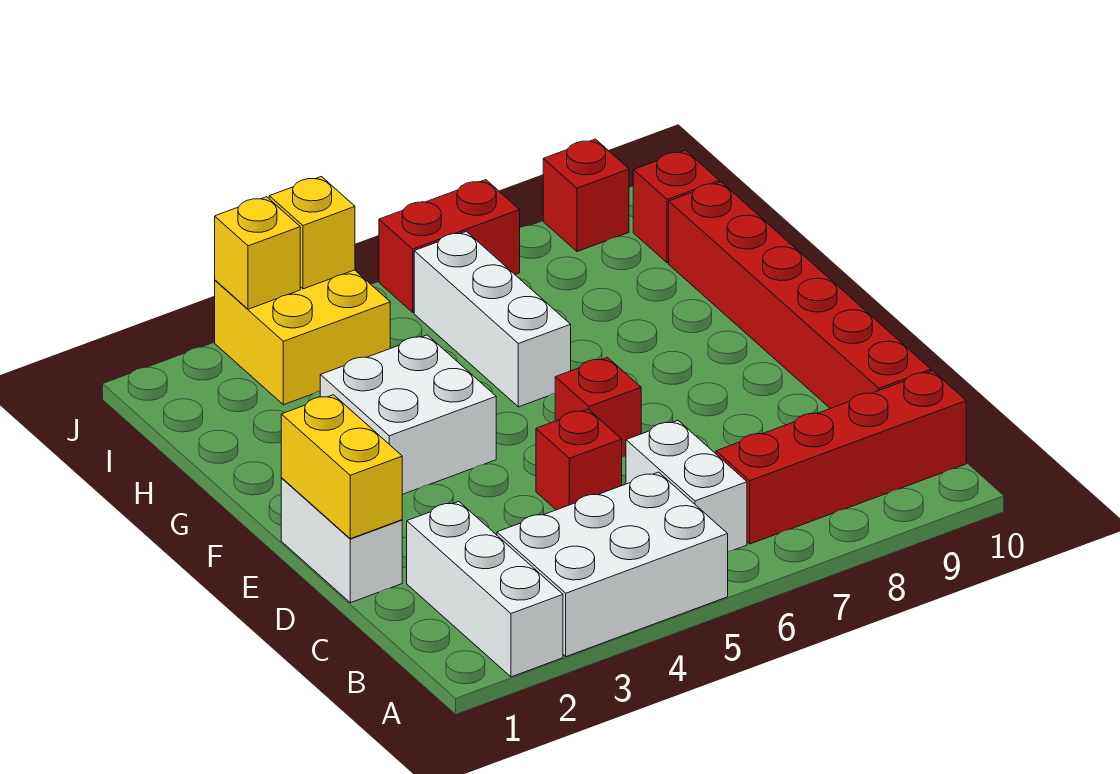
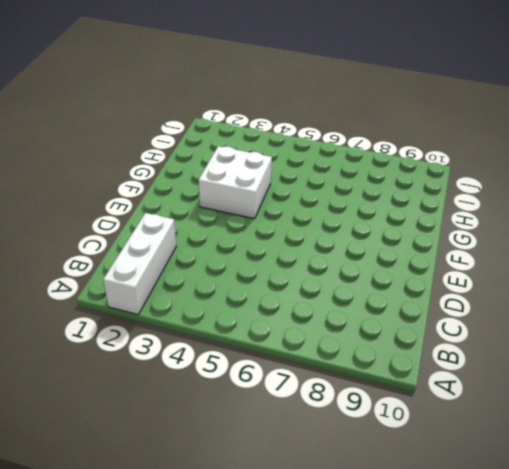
none -> white brick A3:B5 level 1
none -> white brick B6:C6 level 1
none -> red brick B7:B10 level 1

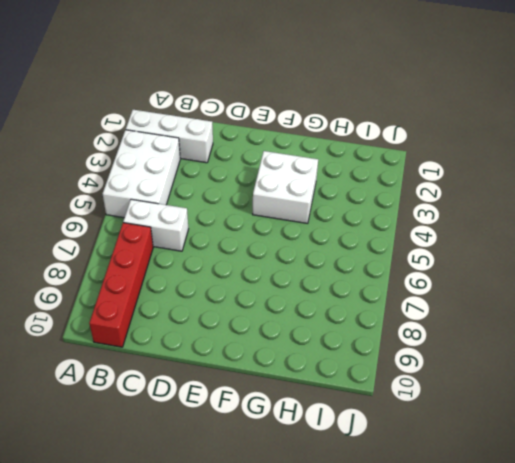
none -> red brick C10:H10 level 1
none -> white brick D1:E1 level 1
none -> red brick D5 level 1

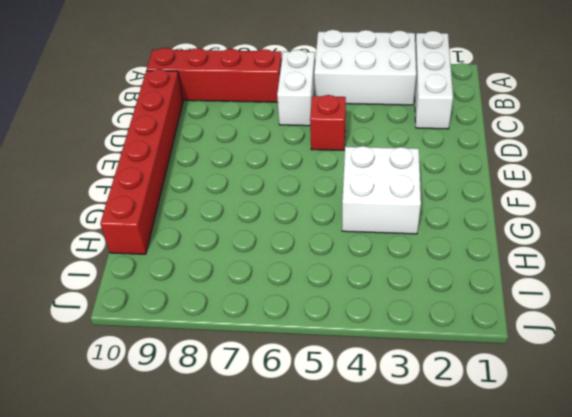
none -> white brick D1:E1 level 1
none -> red brick E6 level 1
none -> white brick G6:I6 level 1

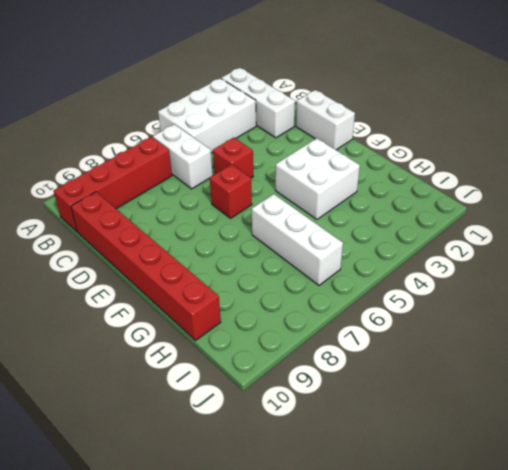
none -> yellow brick I3:J4 level 1
none -> red brick I10 level 1
none -> red brick J6:J7 level 1

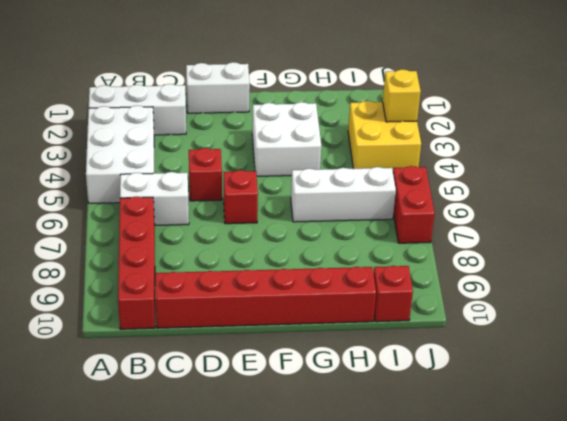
none -> red brick J9 level 1
none -> yellow brick D1:E1 level 2
none -> yellow brick J4 level 2

